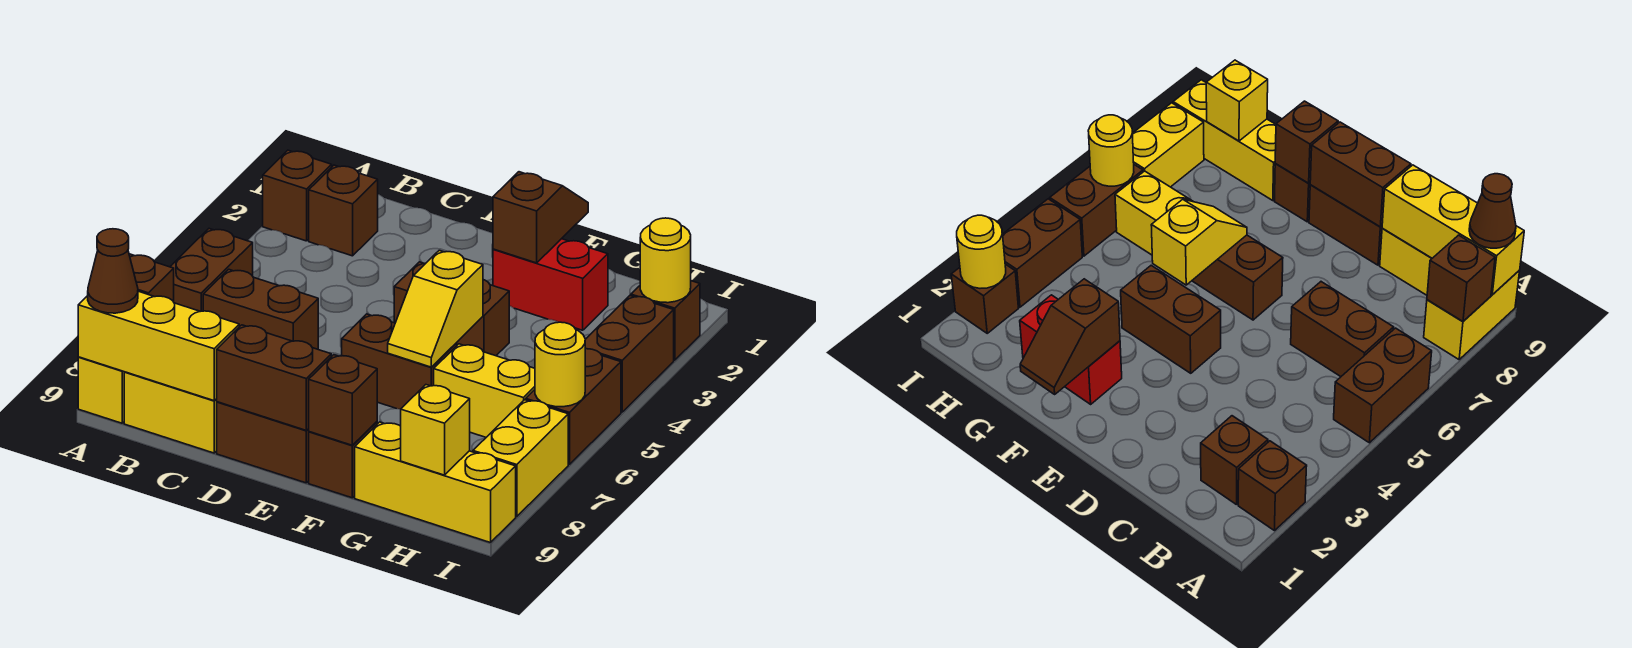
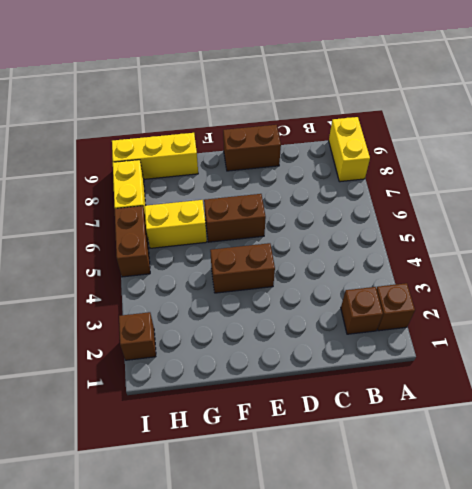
none -> brown brick A5:A6 level 1
none -> brown brick B6:C6 level 1
none -> yellow brick B9:C9 level 1

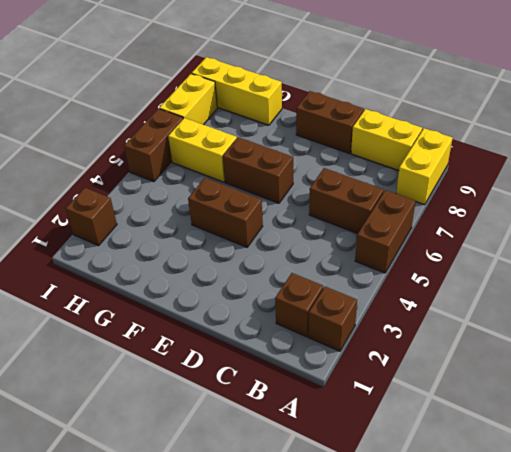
none -> red brick F2:G2 level 1
none -> brown brick F9 level 1
none -> brown brick I3:I4 level 1

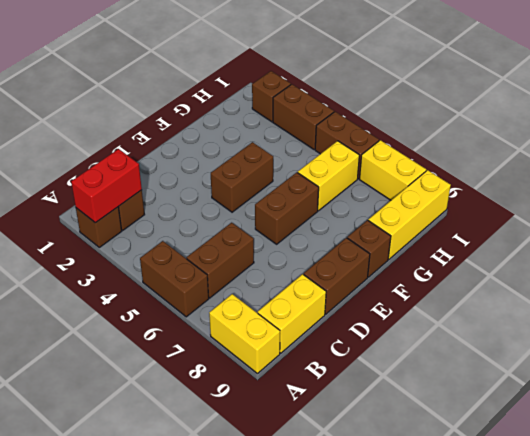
red brick A2:B2 level 2 -> red brick F2:G2 level 1
none -> brown brick A8 level 2
none -> yellow brick A9:C9 level 2
none -> brown brick D9:E9 level 2

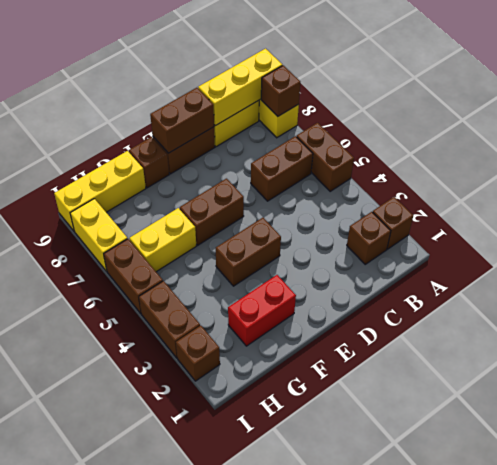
none -> brown slope F1:F2 level 2 top 2
none -> yellow slope F5:F6 level 2 top 5
none -> brown brick F9 level 2

